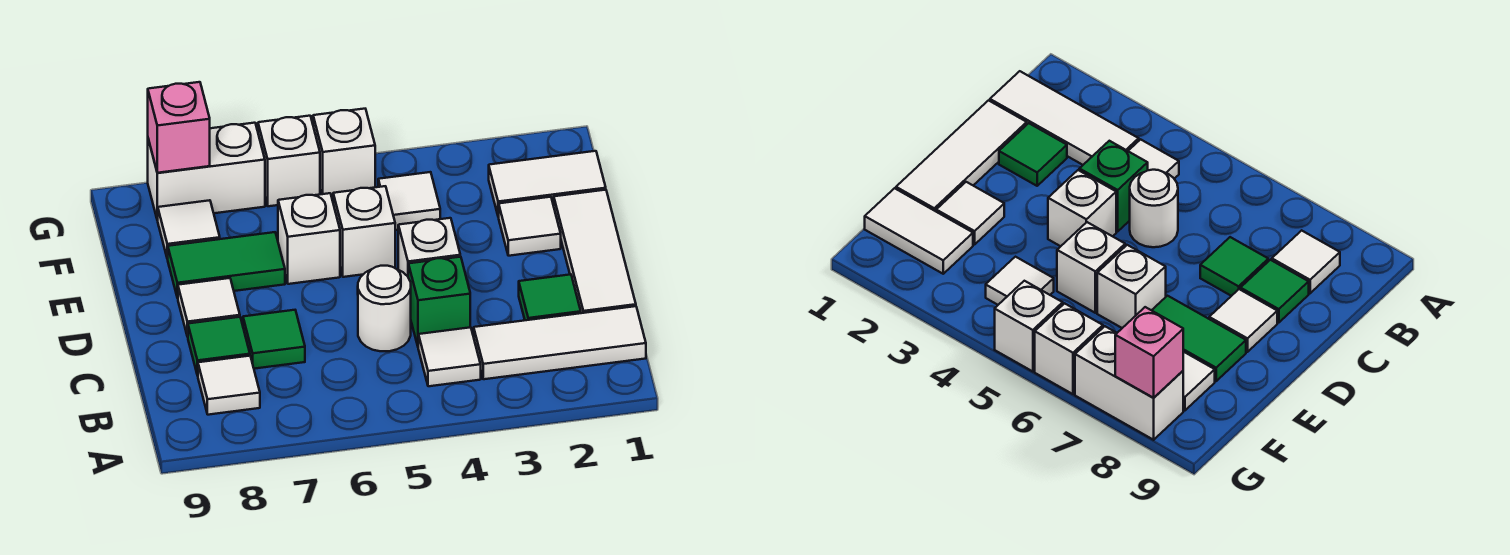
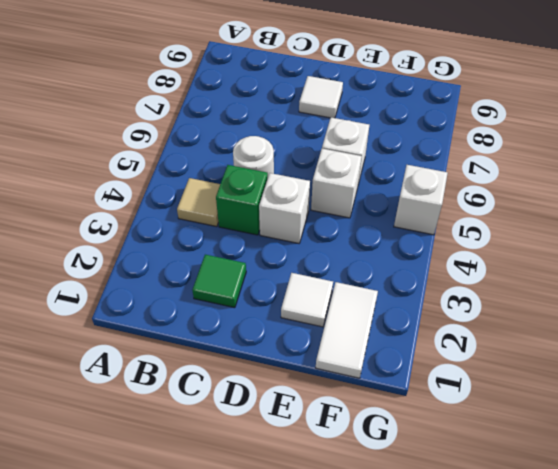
tan tile B4 level 1 -> white tile B4 level 1
none -> white tile B1:B3 level 1
none -> white tile B8 level 1
none -> white tile C1:E1 level 1

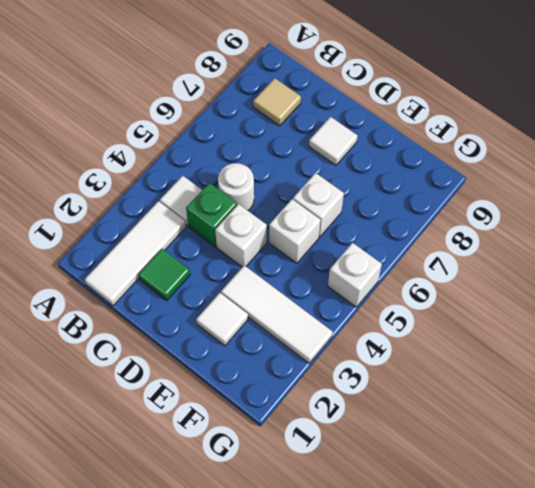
tan tile B8 level 1 -> white tile B8 level 1
white tile E3:G3 level 1 -> white tile C1:E1 level 1
none -> green tile C7 level 1
none -> green tile C8 level 1
none -> green tile E7:E8 level 1

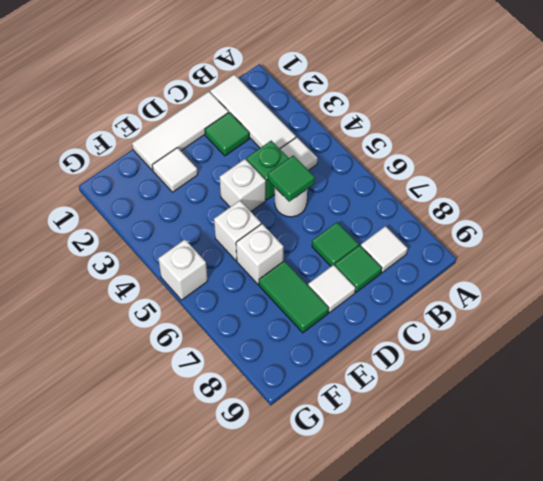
green tile C5 level 2 -> none
none -> white tile F1:F2 level 1
none -> white tile F4 level 1
none -> white tile F8 level 1

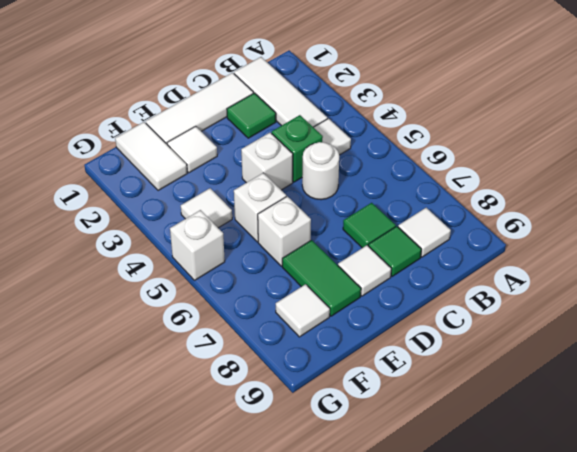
none -> white brick G6 level 1
none -> white brick G7:G8 level 1
none -> pink brick G8 level 2

